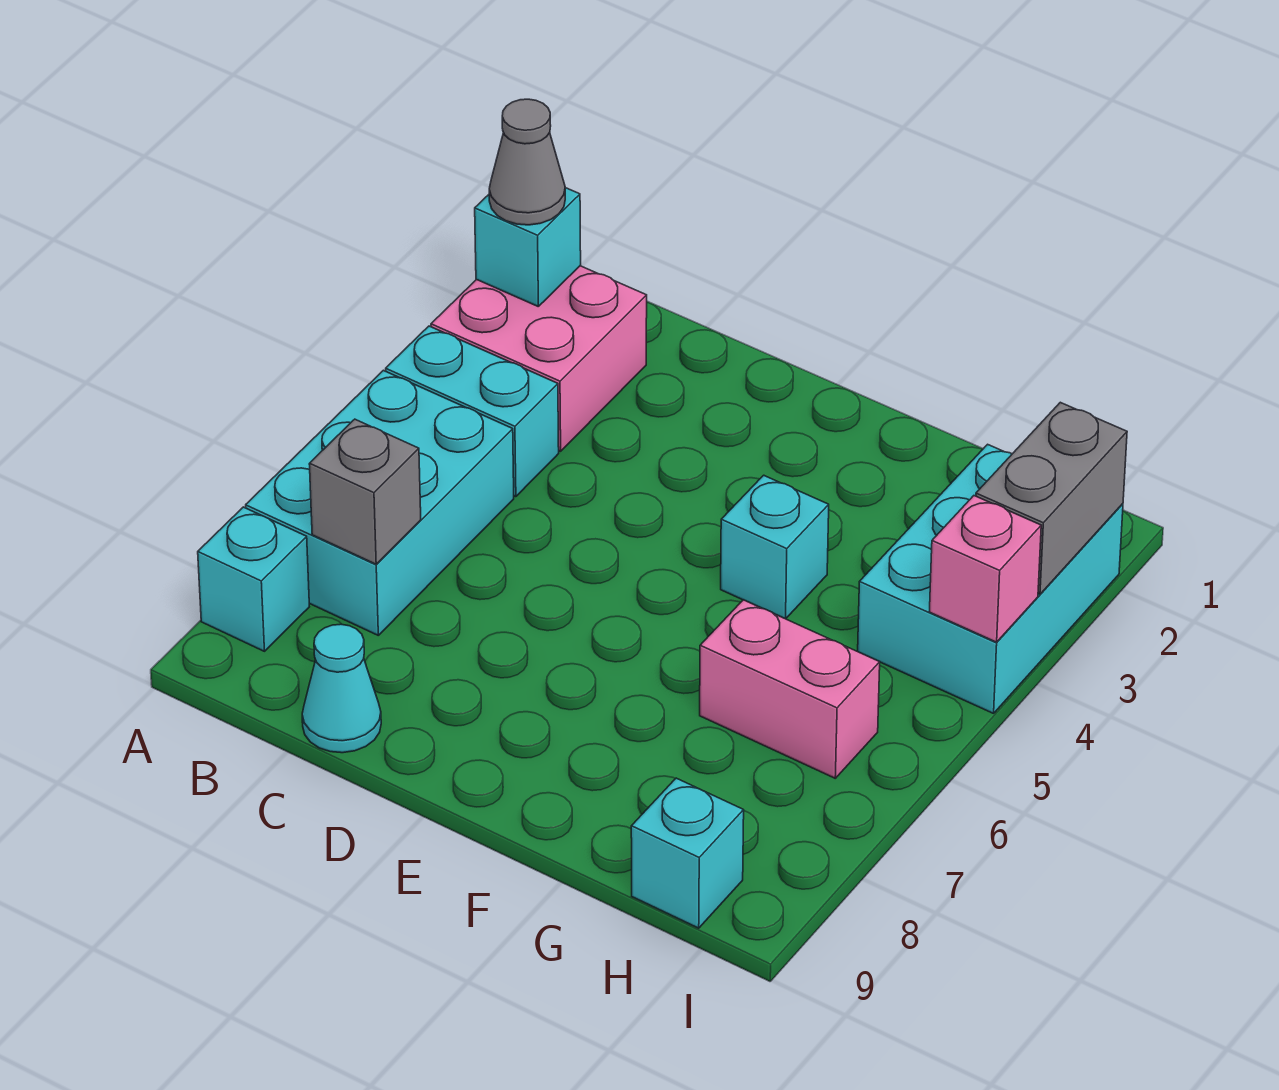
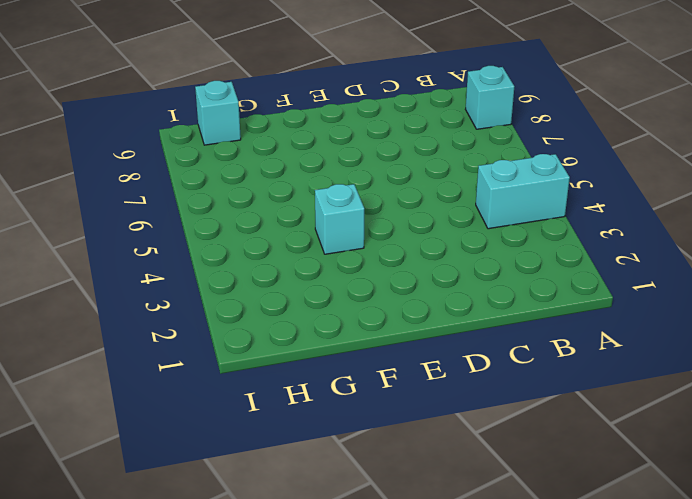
none -> pink brick A2:B3 level 1
none -> cyan brick A5:B7 level 1
none -> cyan cone C9 level 1

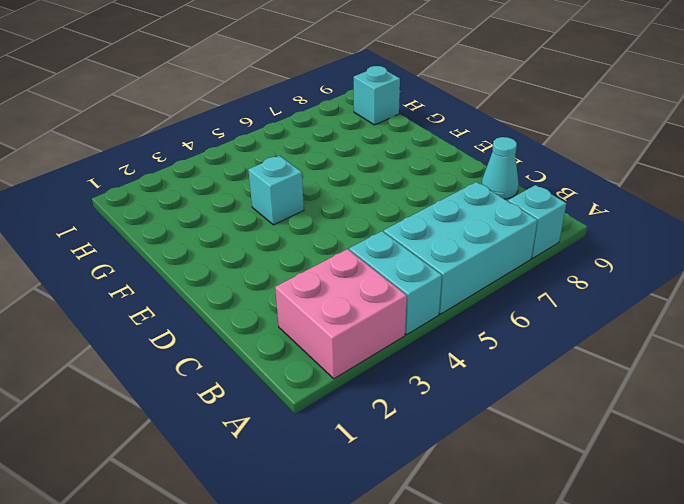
none -> pink brick G6:H6 level 1
none -> cyan brick H2:I4 level 1
none -> cyan brick A2 level 2

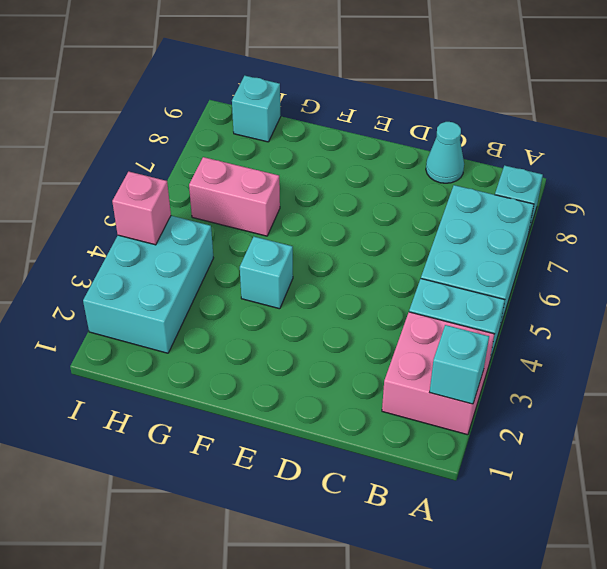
none -> grey brick B7 level 2
none -> grey brick I2:I3 level 2
none -> grey cone A2 level 3

